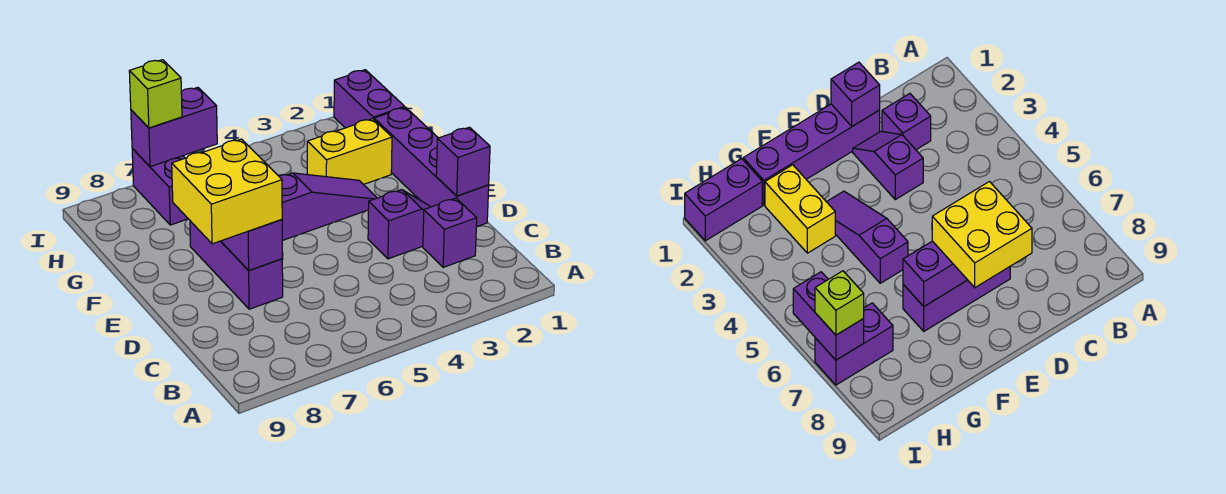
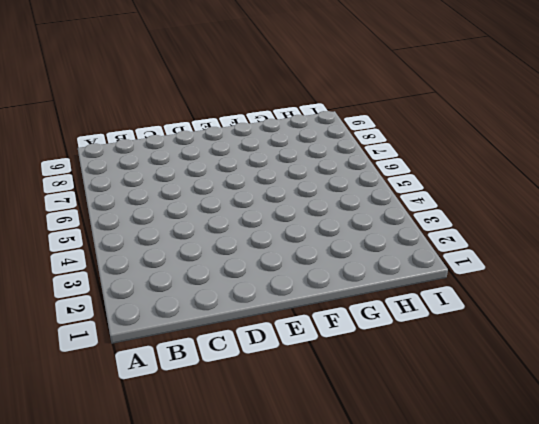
none -> purple brick C2 level 1
none -> purple brick D1:G1 level 1
none -> purple slope D2:D3 level 1 top 3

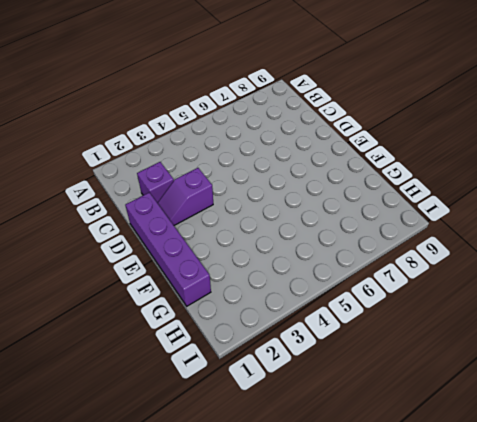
none -> purple brick D7:F7 level 1
none -> purple slope F3:F5 level 1 top 5
none -> yellow brick G2:G3 level 1

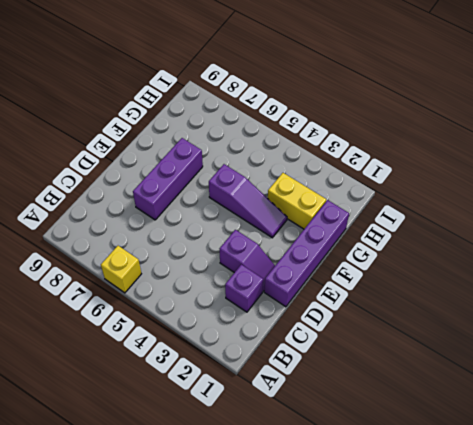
yellow brick A6 level 1 -> none
none -> purple brick H1:I1 level 1
none -> purple brick H7:I7 level 1
none -> purple brick D1 level 2

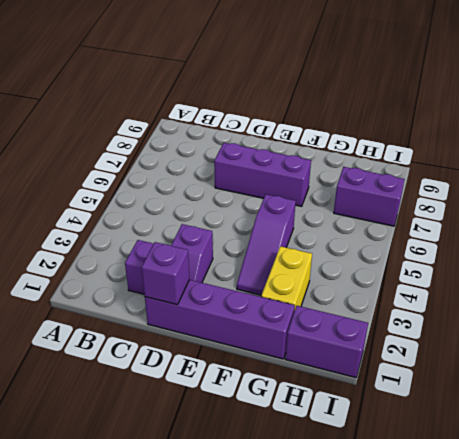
none -> purple brick D7:F7 level 2
none -> purple brick I6:I7 level 2
none -> yellow brick D7:E8 level 3

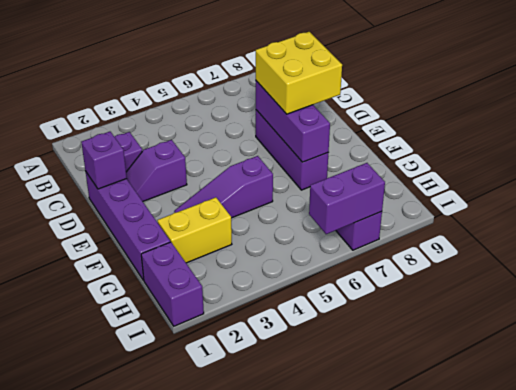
none -> lime brick I7 level 3

